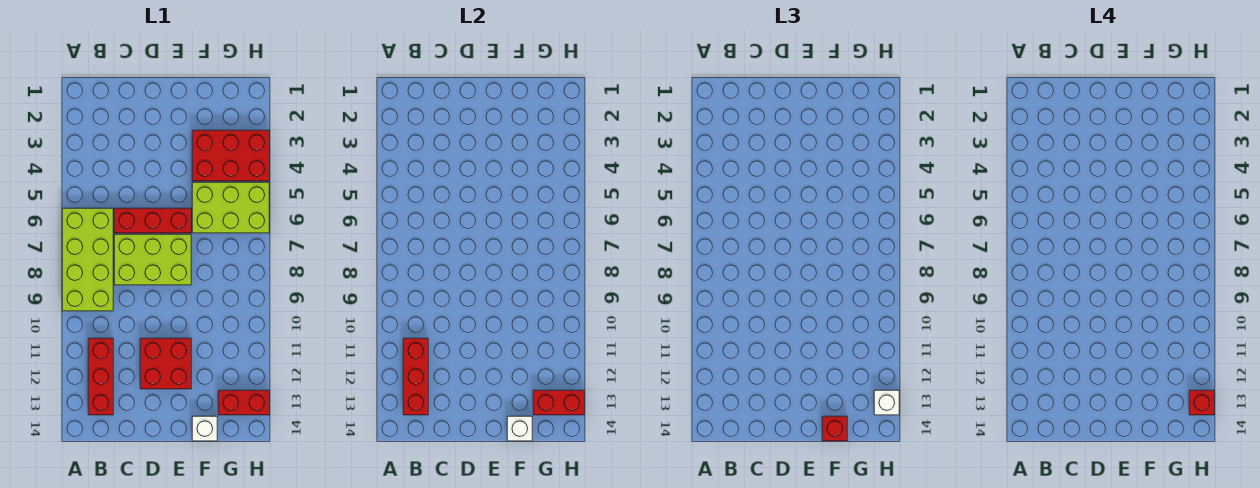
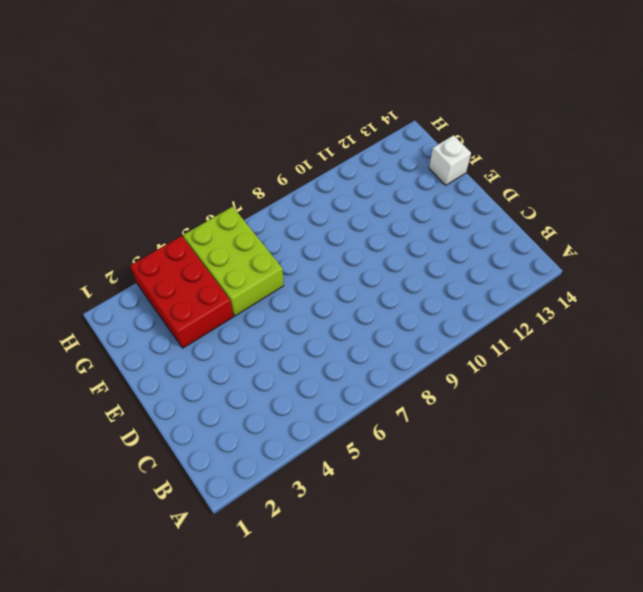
none -> lime brick A6:B9 level 1
none -> red brick B11:B13 level 1
none -> red brick C6:E6 level 1

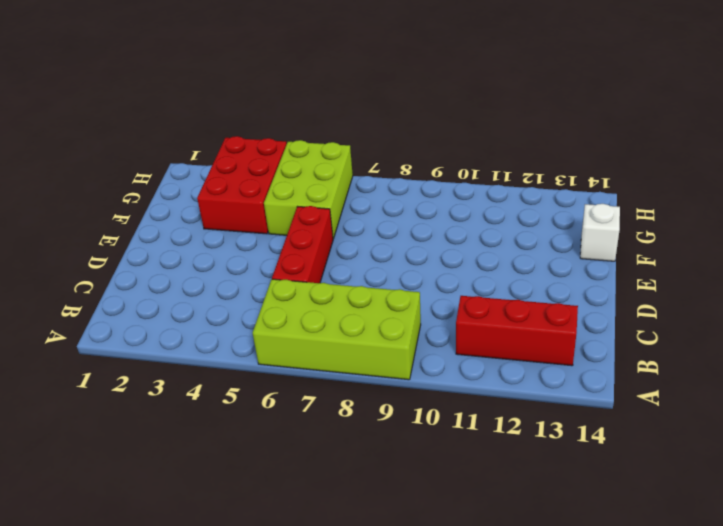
none -> lime brick C7:E8 level 1
none -> red brick D11:E12 level 1
none -> red brick G13:H13 level 1

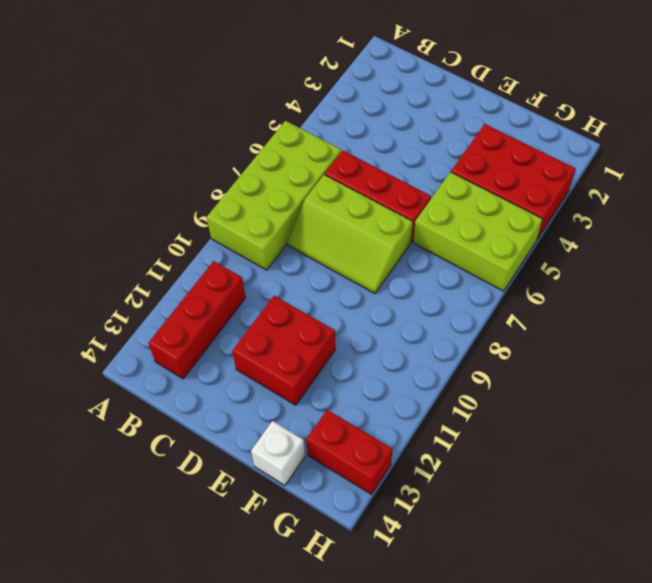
lime slope C7:E8 level 1 top 7 -> lime brick C7:E8 level 1
none -> red brick B11:B13 level 2
none -> white brick F14 level 2
none -> red brick G13:H13 level 2

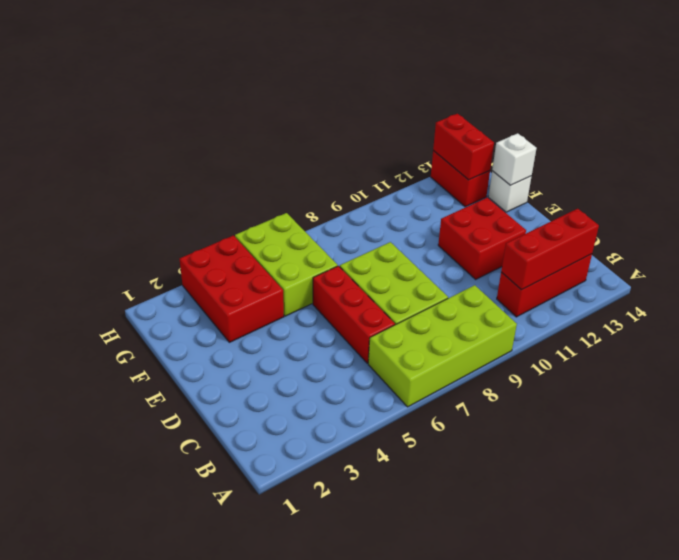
none -> red brick F14 level 3
none -> white brick H13 level 3
none -> red brick H13 level 4

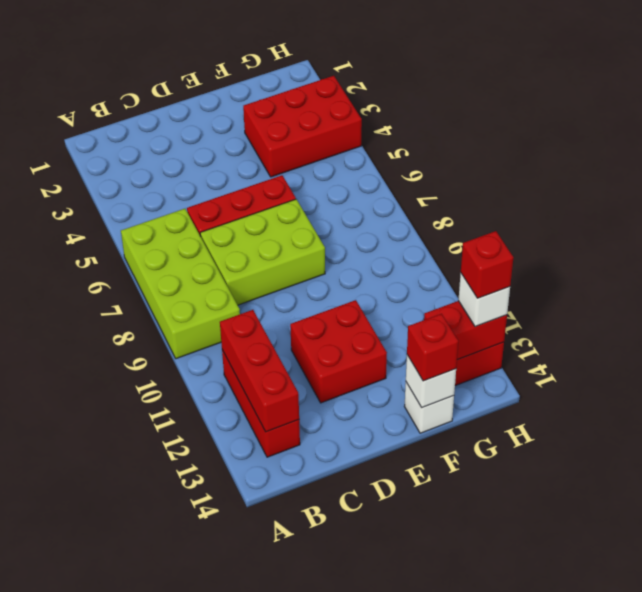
none -> lime brick F5:H6 level 1

